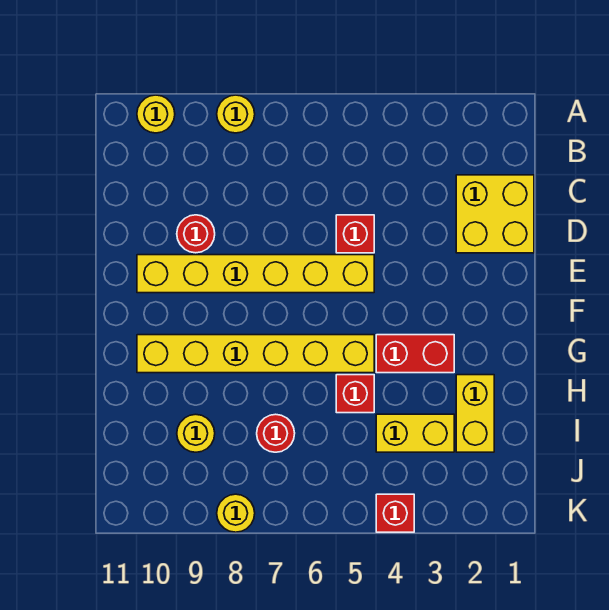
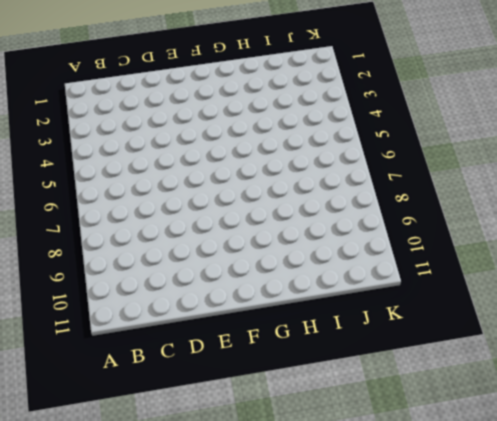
none -> yellow round brick A8 level 1
none -> yellow round brick A10 level 1
none -> yellow brick C1:D2 level 1

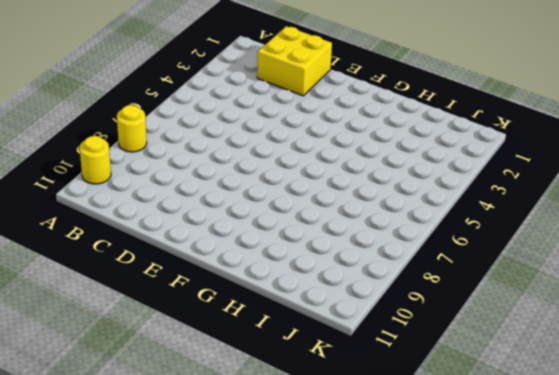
none -> red brick D5 level 1
none -> red round brick D9 level 1
none -> yellow brick E5:E10 level 1

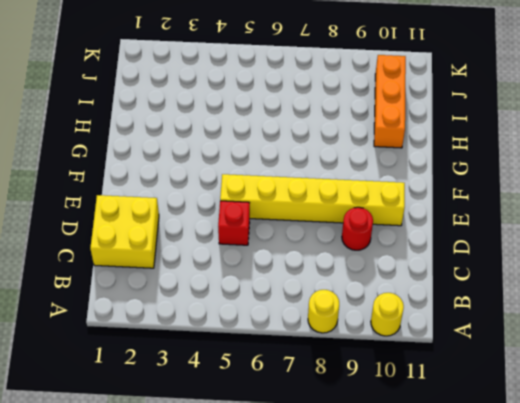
orange brick H10:J10 level 1 -> none
none -> red brick G3:G4 level 1
none -> yellow brick G5:G10 level 1
none -> yellow brick H2:I2 level 1

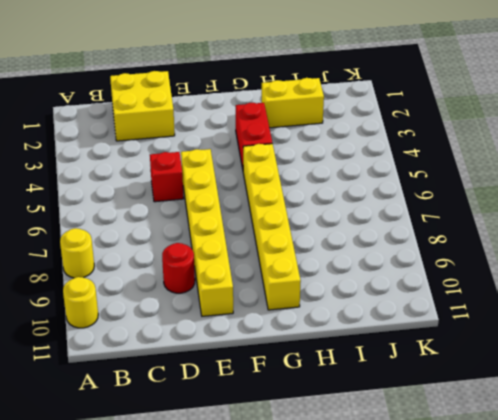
none -> red brick H5 level 1
none -> yellow brick I3:I4 level 1
none -> red round brick I7 level 1

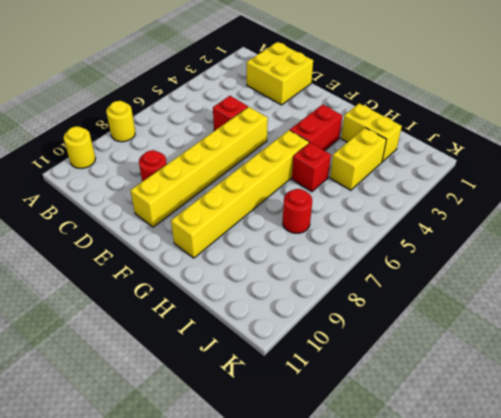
none -> yellow round brick I9 level 1
none -> red brick K4 level 1
none -> yellow round brick K8 level 1

